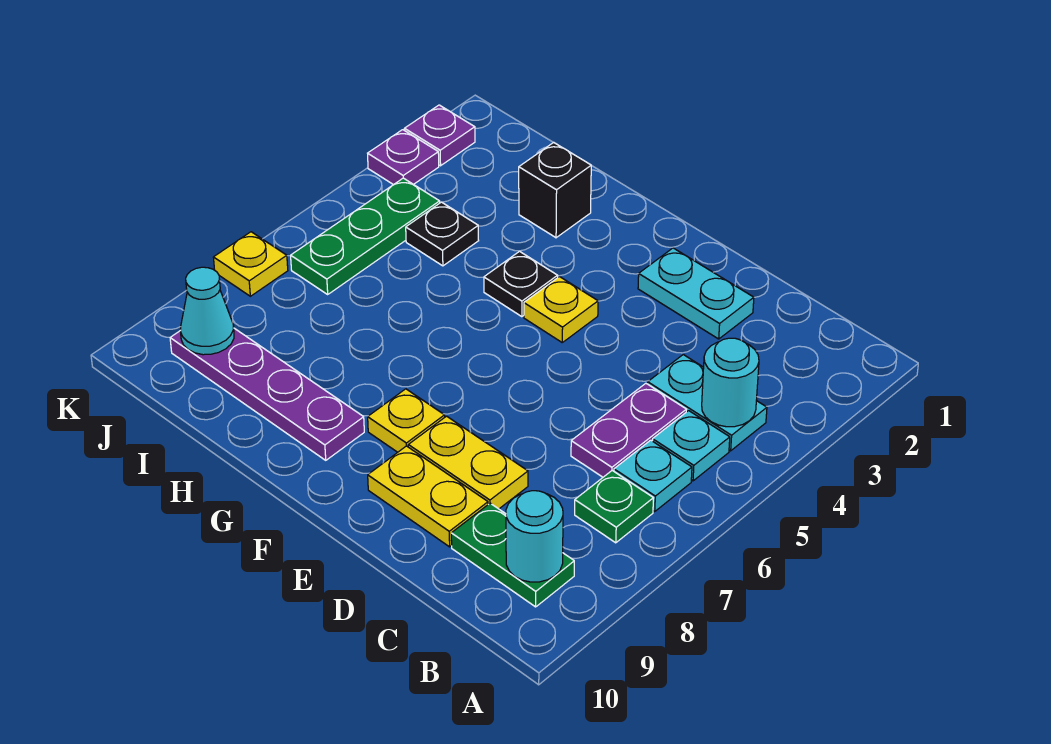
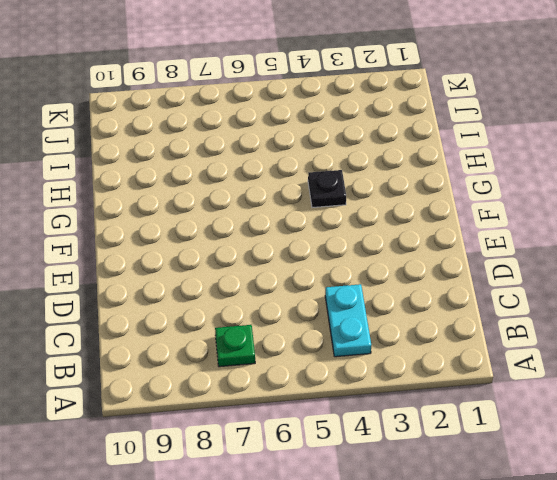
none -> cyan plate B5 level 1
none -> cyan plate B6 level 1
none -> green plate B9:C9 level 1

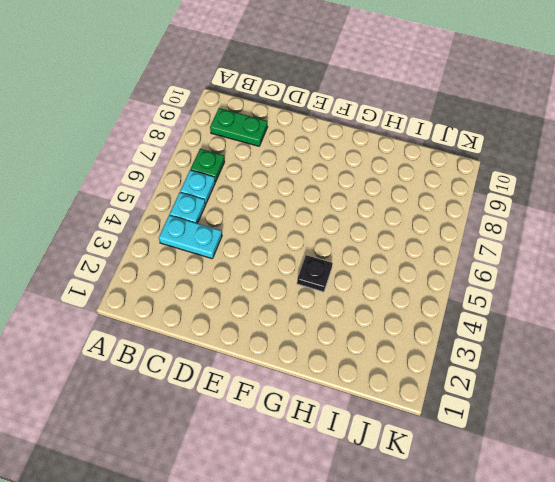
none -> purple plate C5:C6 level 1
none -> cyan plate D2:E2 level 1
none -> yellow plate D8:E8 level 1

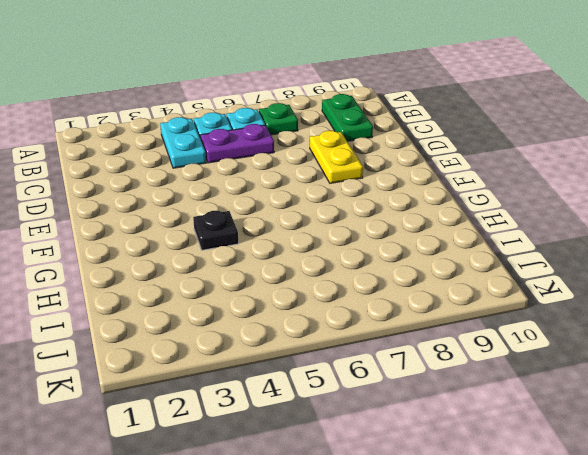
none -> cyan plate D2:E2 level 1
none -> yellow plate D9:E9 level 1
none -> yellow plate F4 level 1

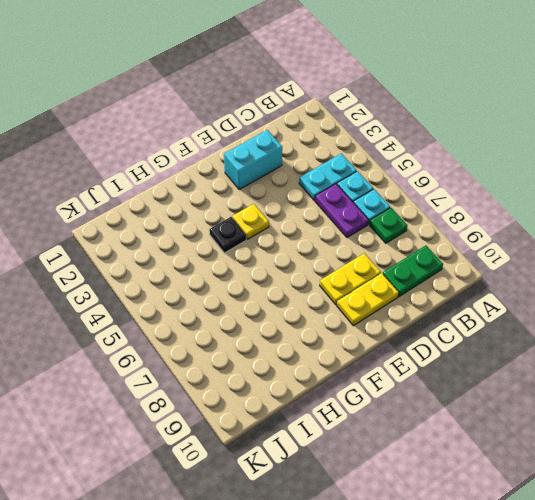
cyan brick D2:E2 level 1 -> cyan plate D2:E2 level 1
none -> yellow plate F8 level 1
none -> purple plate G9:J9 level 1
none -> black brick H2 level 1

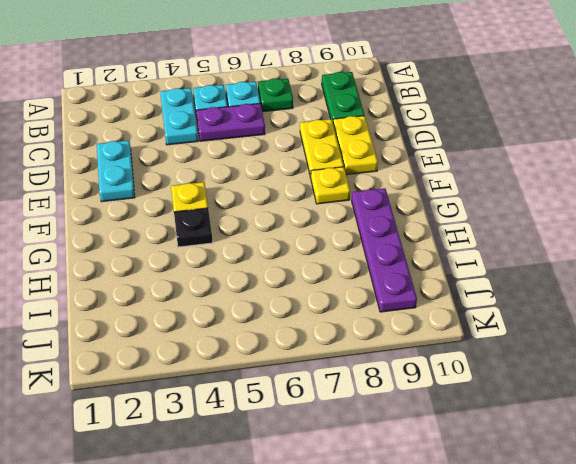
none -> black brick H2 level 1
none -> black plate I4 level 1
none -> green plate J4:J6 level 1

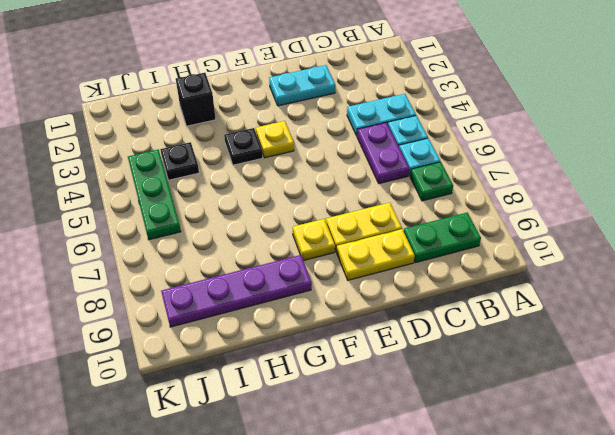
none -> purple plate K2 level 1
none -> purple plate K3 level 1
none -> yellow plate K7 level 1

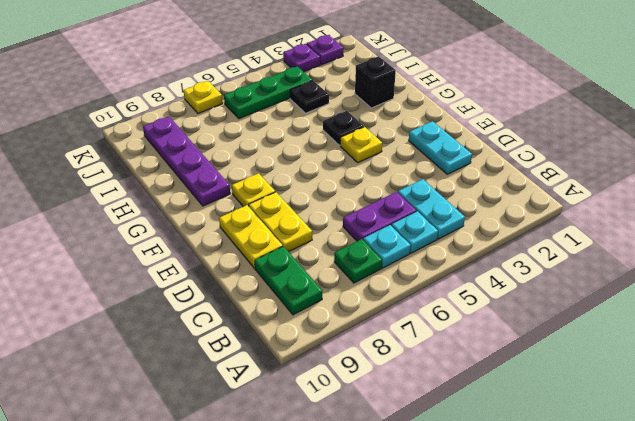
none -> cyan round brick B4 level 2
none -> cyan round brick B9 level 2
none -> cyan cone J9 level 2

